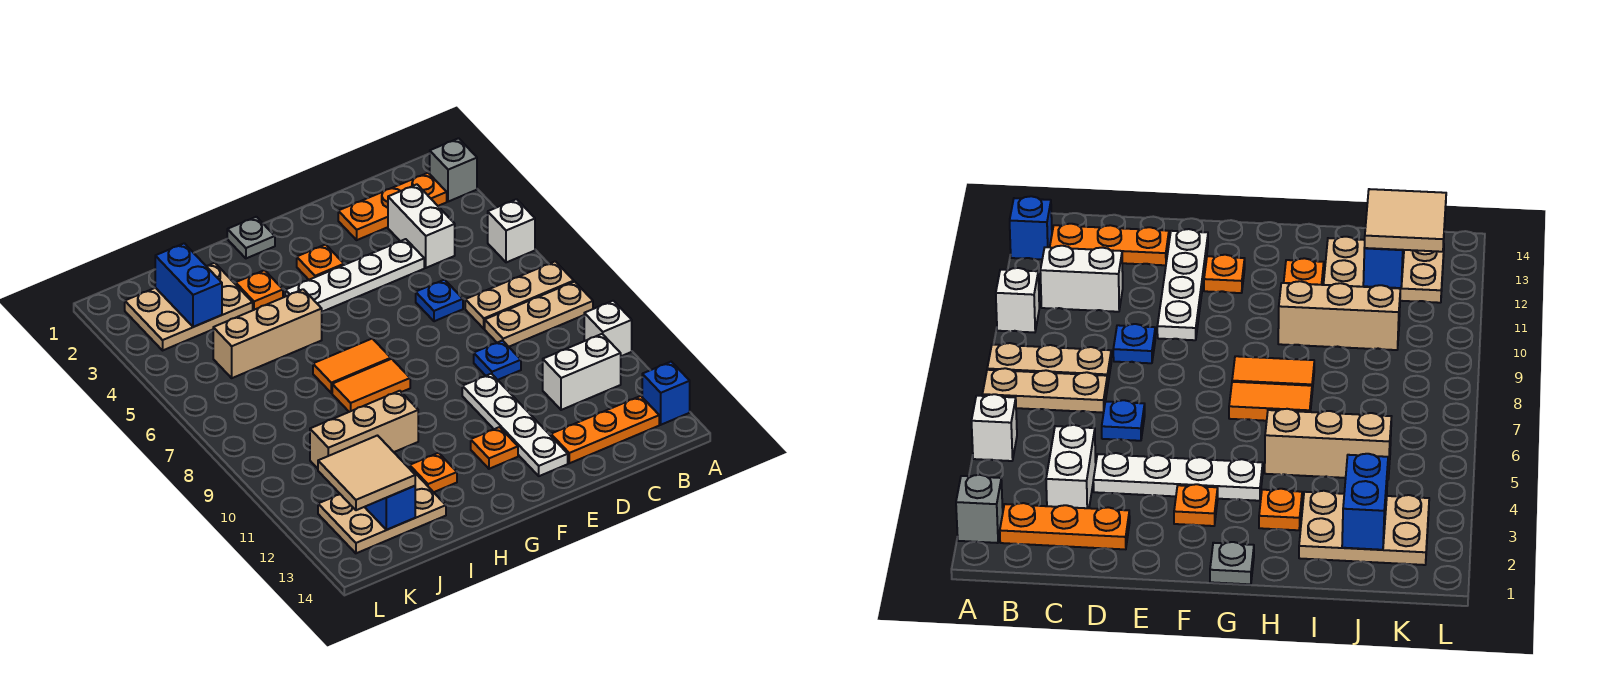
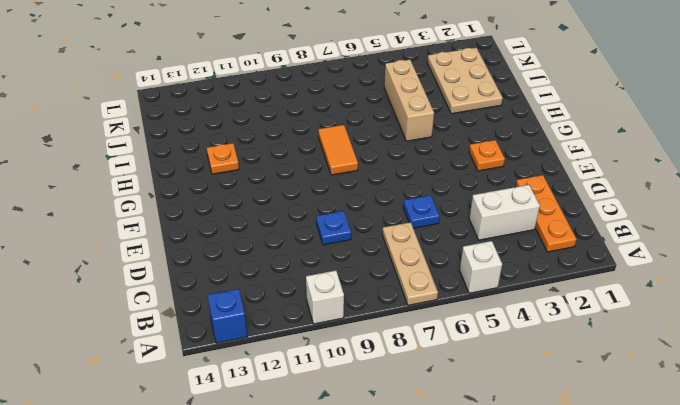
none -> grey brick A2 level 1
none -> tan plate A8:C8 level 1
none -> white brick B11:C11 level 1

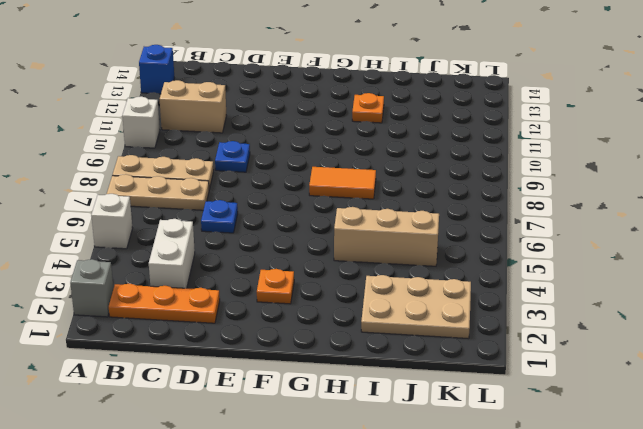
tan brick B11:C11 level 1 -> white brick B11:C11 level 1
none -> orange plate B13:D13 level 1
none -> white plate D4:G4 level 1
none -> white plate E10:E13 level 1

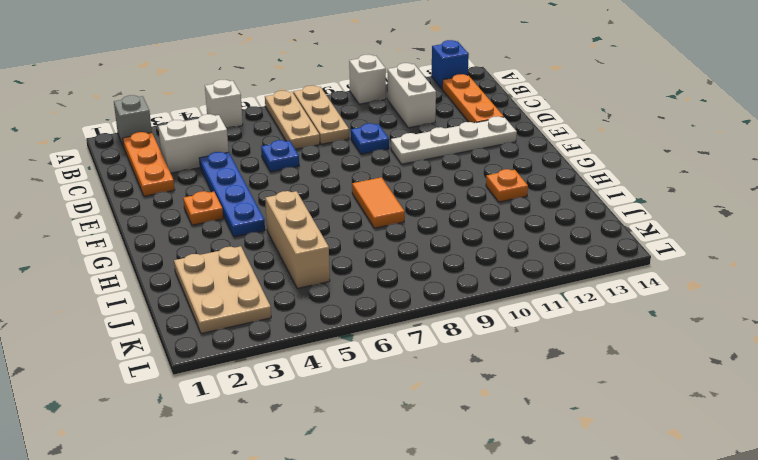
blue plate D4:G4 level 1 -> white plate D4:G4 level 1
none -> orange plate F12 level 1
none -> grey plate G1 level 1
none -> orange tile G7:H7 level 1

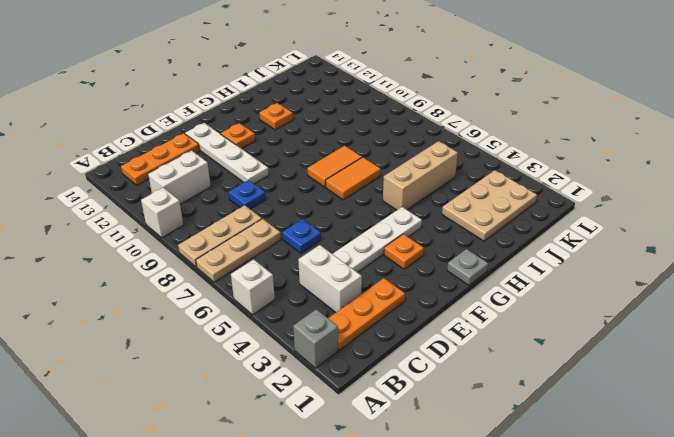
none -> blue brick A13 level 1
none -> orange plate H3 level 1
none -> tan brick H10:J10 level 1

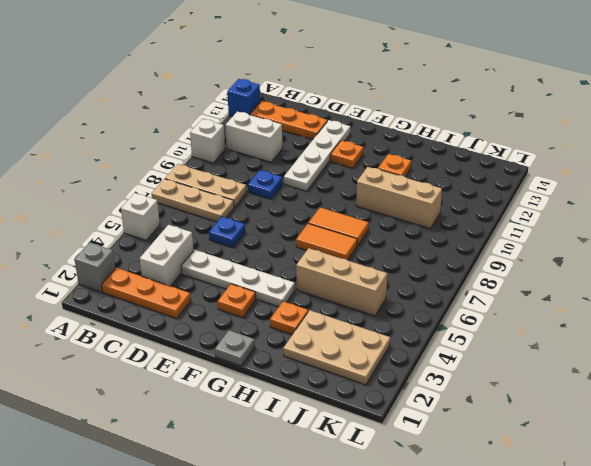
none -> tan plate I12:K13 level 1
none -> blue brick J2:J3 level 2
none -> blue brick J12:J13 level 2

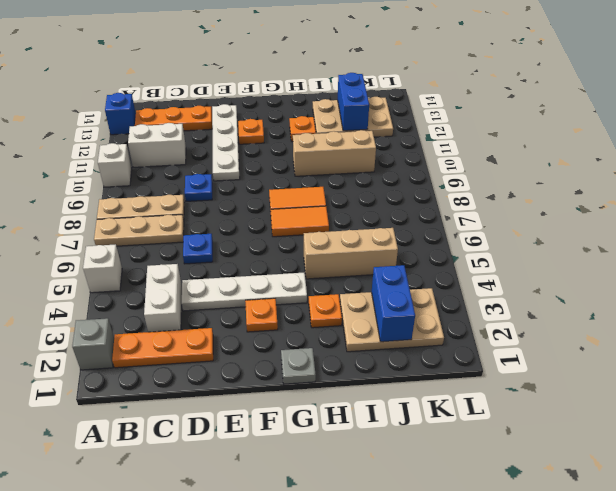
none -> tan tile J12:K13 level 3

